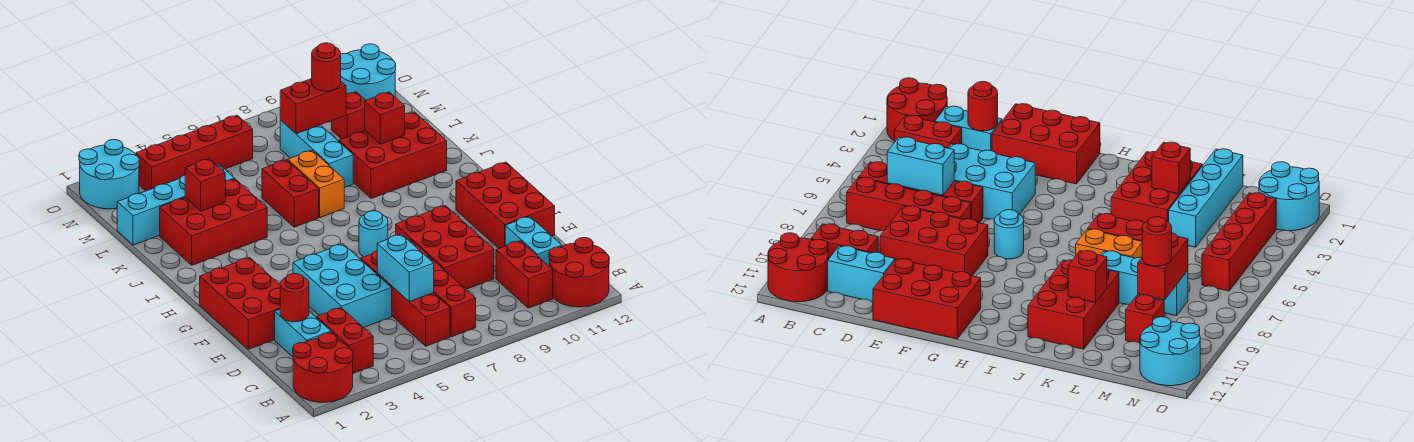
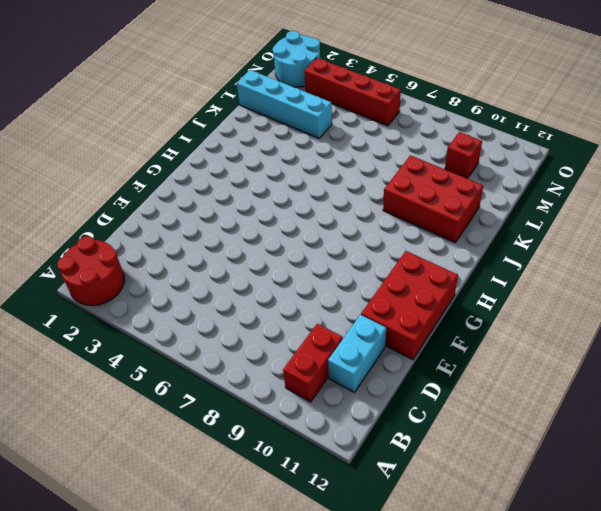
none -> red round brick A11:B12 level 1
none -> red brick B3:C3 level 1
none -> red brick B6:E6 level 1

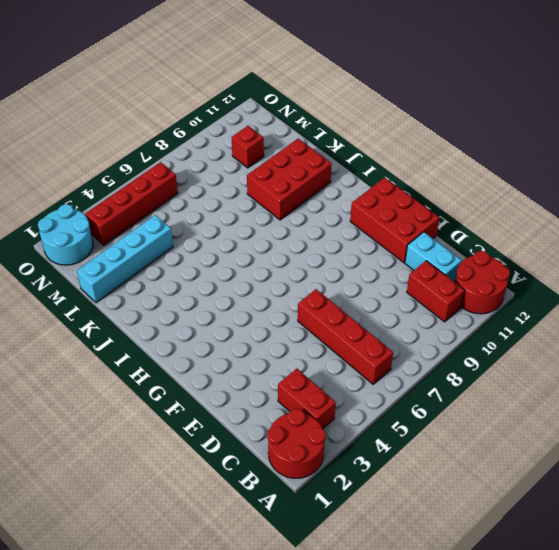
none -> red brick B7:E7 level 1
none -> cyan brick C2:D2 level 1
none -> cyan brick D4:F5 level 1

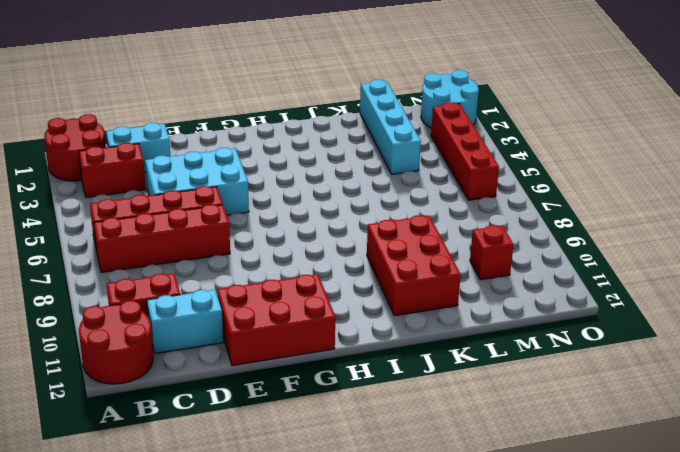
none -> red brick D8:F9 level 1
none -> red brick E1:G2 level 1
none -> cyan round brick G7 level 1

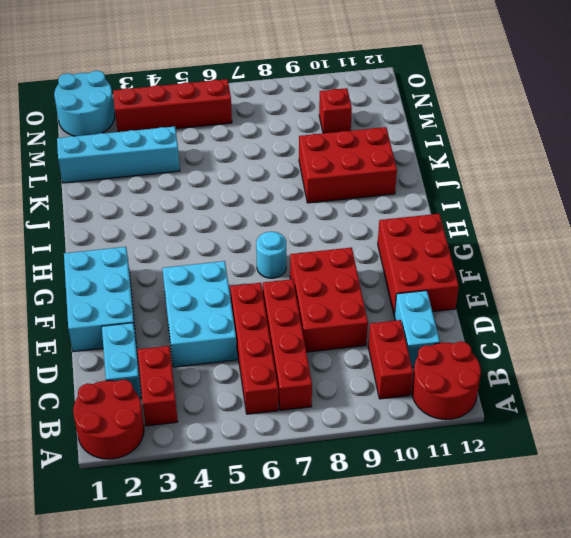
cyan brick E1:G2 level 1 -> red brick E1:G2 level 1
none -> red brick J2:K4 level 1
none -> red brick J6:K6 level 1
none -> orange brick J7:K7 level 1

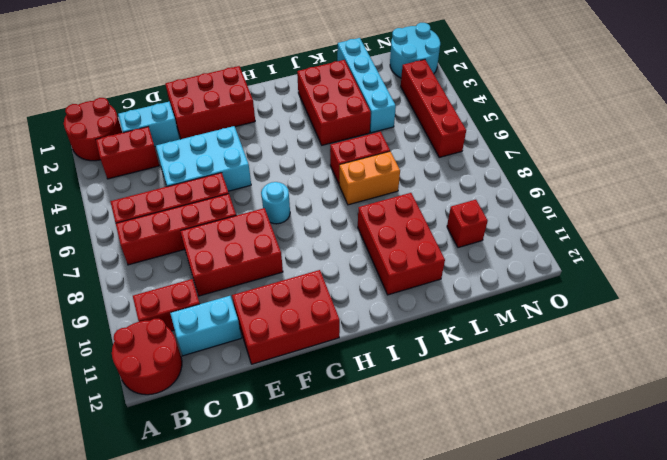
none -> cyan brick K8:M8 level 1
none -> cyan round brick N11:O12 level 1
none -> cyan brick C6:D6 level 2

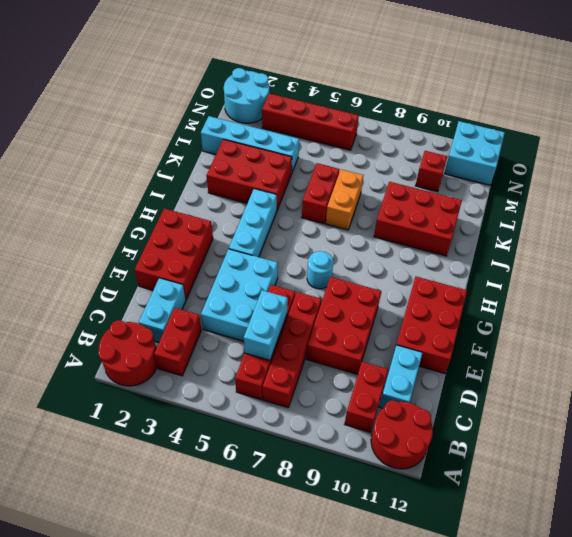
cyan brick G4:I4 level 1 -> cyan brick K8:M8 level 1
cyan brick N11:O12 level 1 -> cyan round brick N11:O12 level 1
none -> red round brick D2 level 2
none -> red brick K3 level 2
none -> red brick K10 level 2

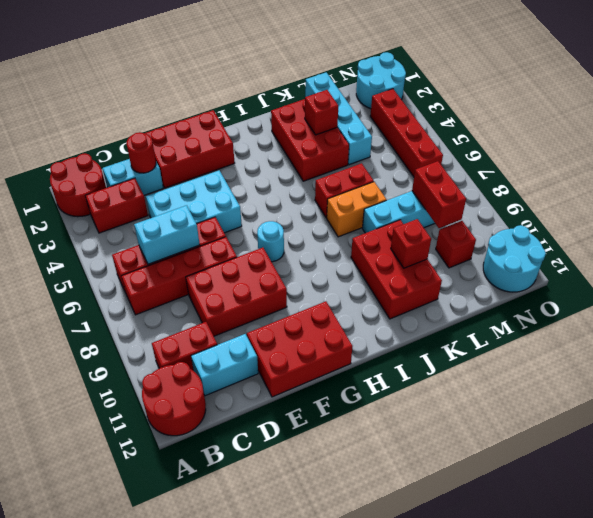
none -> red round brick M9 level 3

